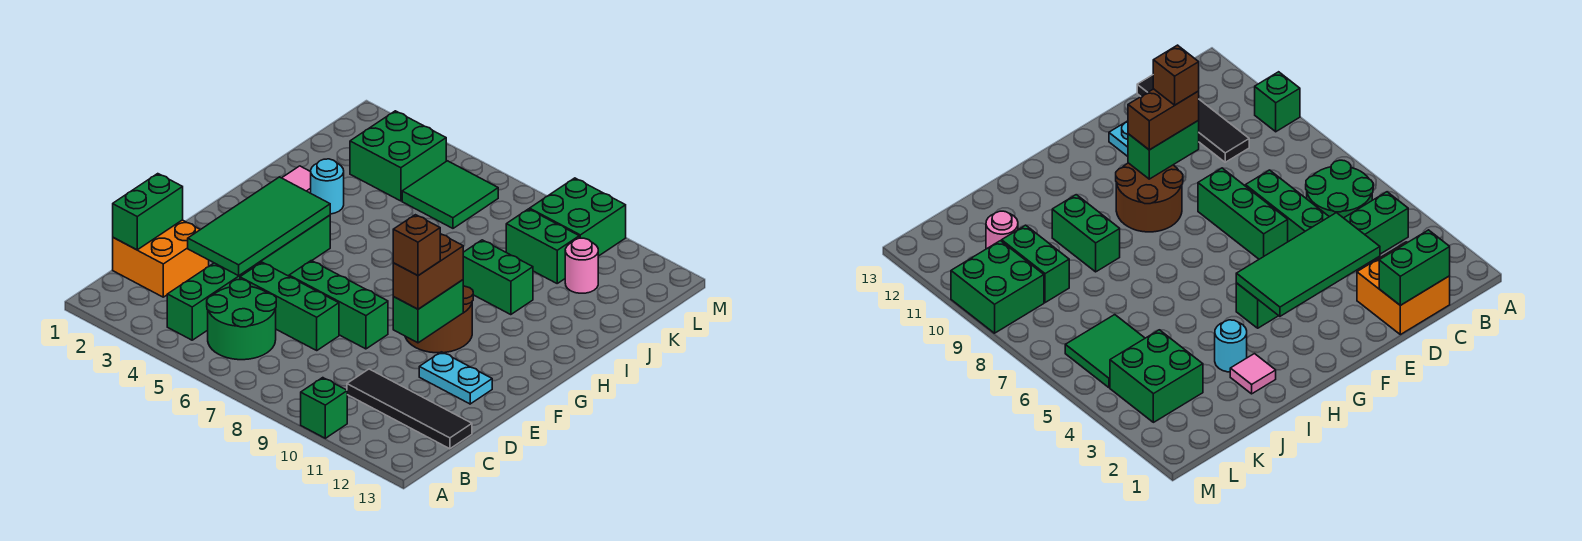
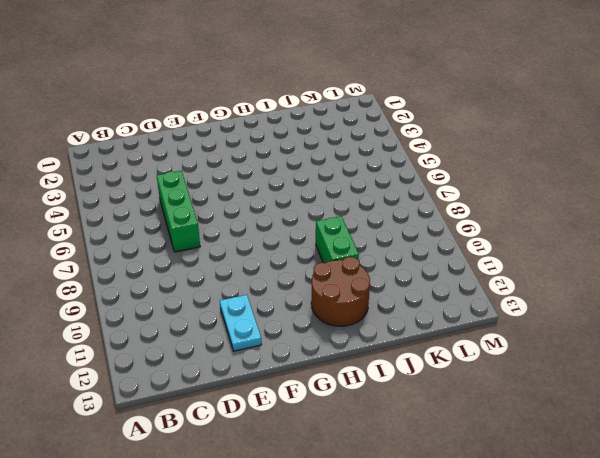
brown round brick H11:I12 level 1 -> brown round brick F9:G10 level 1
none -> green brick A10 level 1
none -> green brick B4:G4 level 1
none -> green round brick B5:C6 level 1

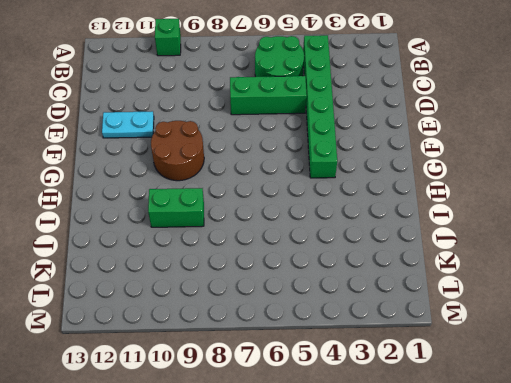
none -> orange brick C1:D2 level 1
none -> black tile C10:C13 level 1
none -> green brick E6:E8 level 1

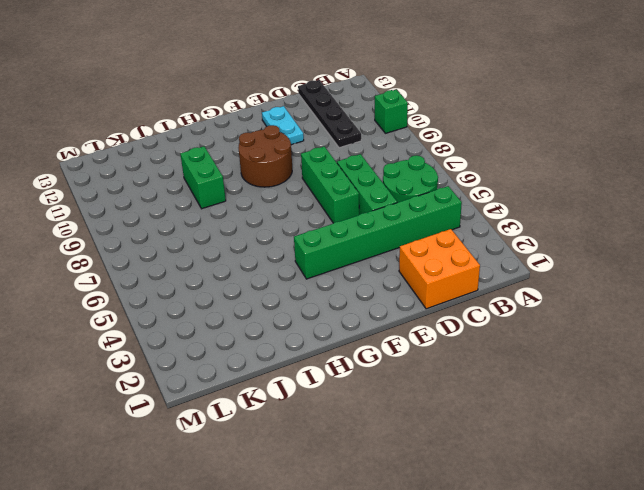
black plate C10:C13 level 1 -> black tile C10:C13 level 1
none -> pink tile I2 level 1
none -> cyan round brick I3 level 1
none -> green brick K3:L4 level 1

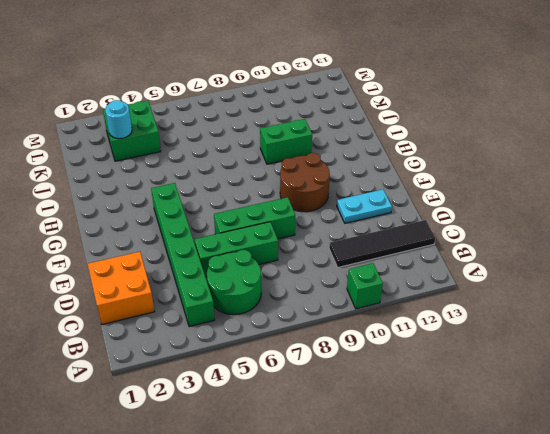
cyan round brick K3 level 2 -> cyan round brick I3 level 1
none -> pink tile I2 level 1
none -> green tile K5:L6 level 1
none -> green brick K9:K10 level 1

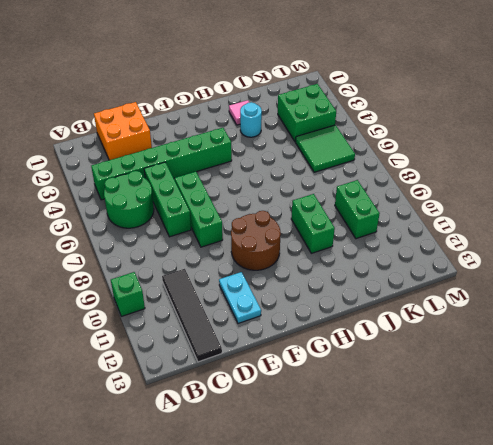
none -> pink round brick K11 level 1
none -> green brick L9:M10 level 1
none -> green brick C1:D1 level 2

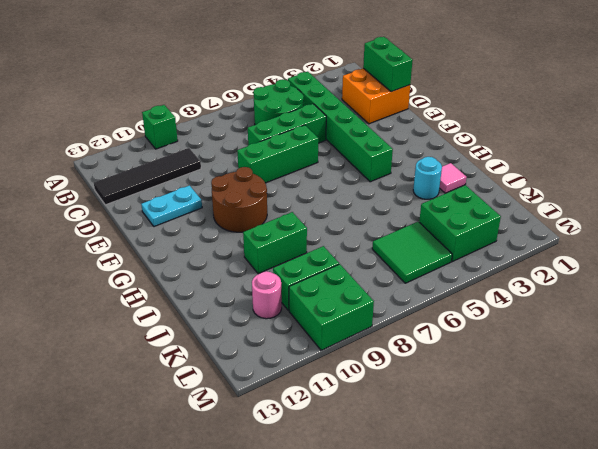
none -> green tile D3:G4 level 2
none -> green brick E10:F10 level 2
none -> brown brick E10:F10 level 3

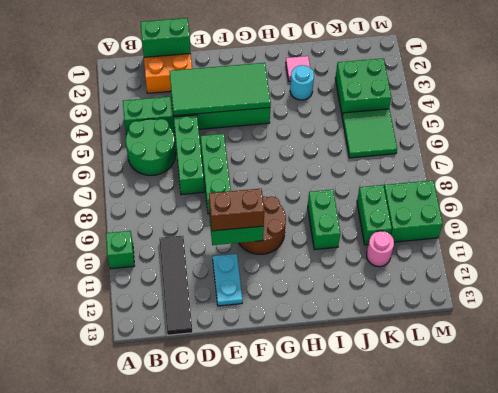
none -> brown brick E10 level 4

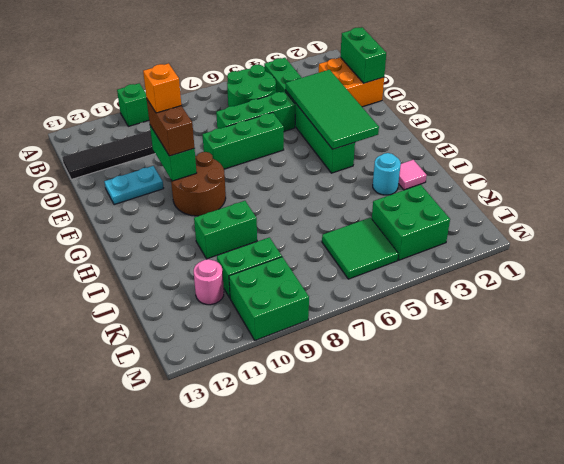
orange brick E10 level 4 -> brown brick E10 level 4

